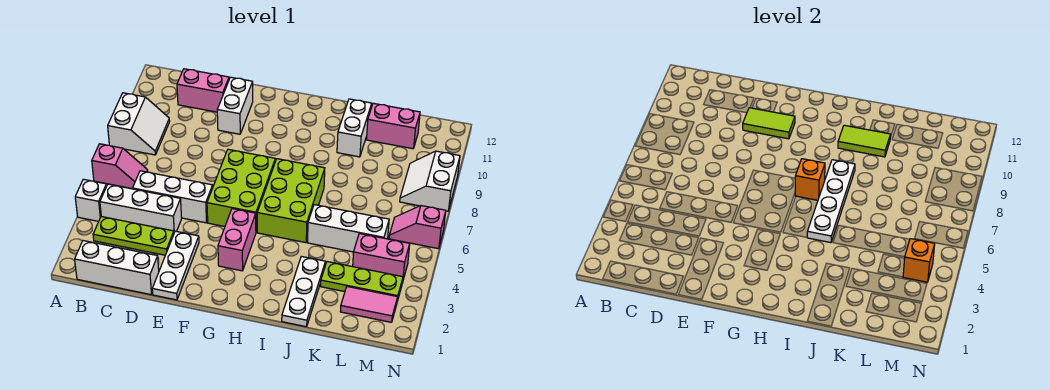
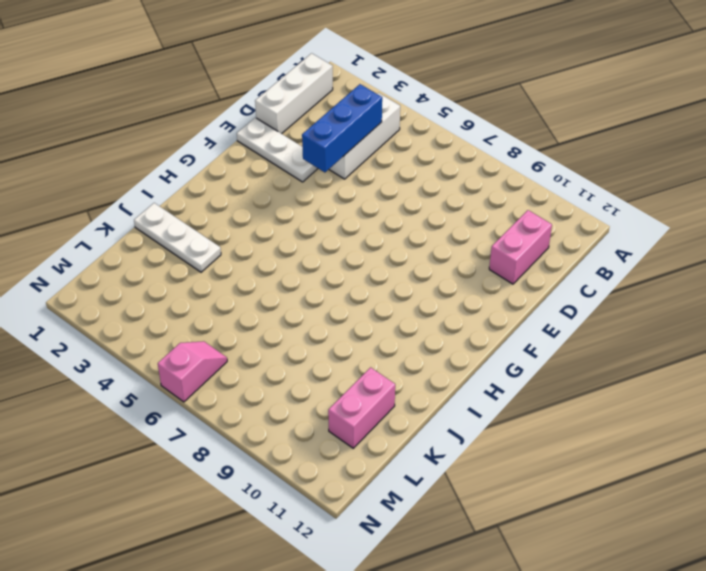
blue brick C4:E4 level 2 -> none
none -> white brick A4 level 1
none -> pink slope A6:B6 level 1 top A
none -> white slope A8:B9 level 1 top A

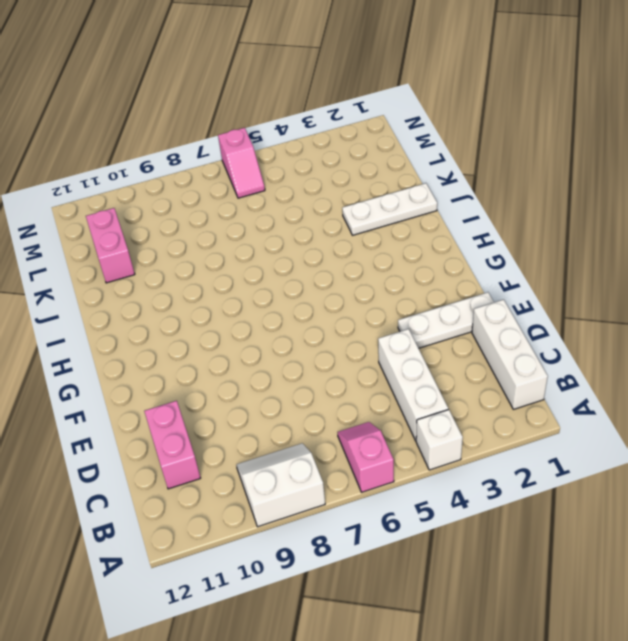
none -> lime plate B3:D3 level 1
none -> white brick C5:E5 level 1
none -> white brick E10:E11 level 1

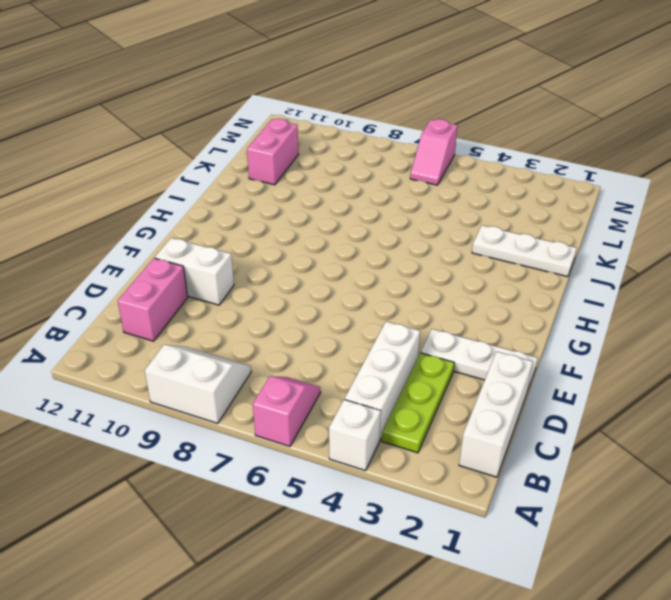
none -> white brick C5:E5 level 1
none -> lime brick F5:G7 level 1
none -> pink brick G3:G4 level 1

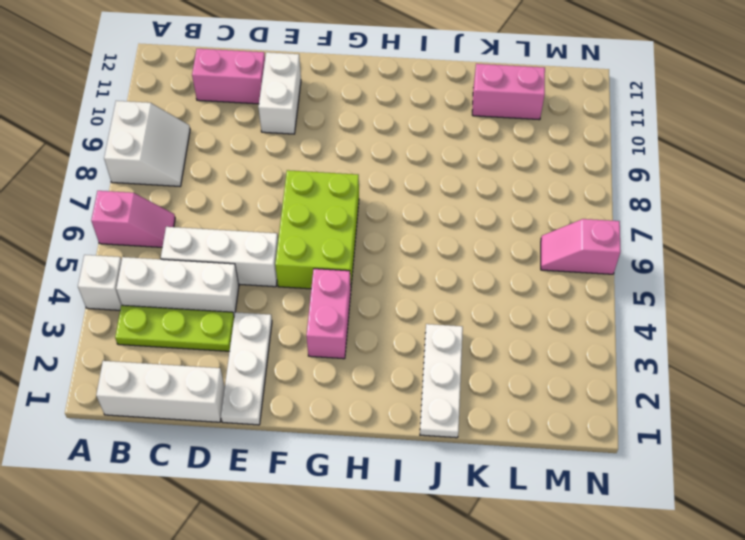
none -> lime brick H5:I7 level 1
none -> white brick J5:L5 level 1
none -> white brick J10:J11 level 1

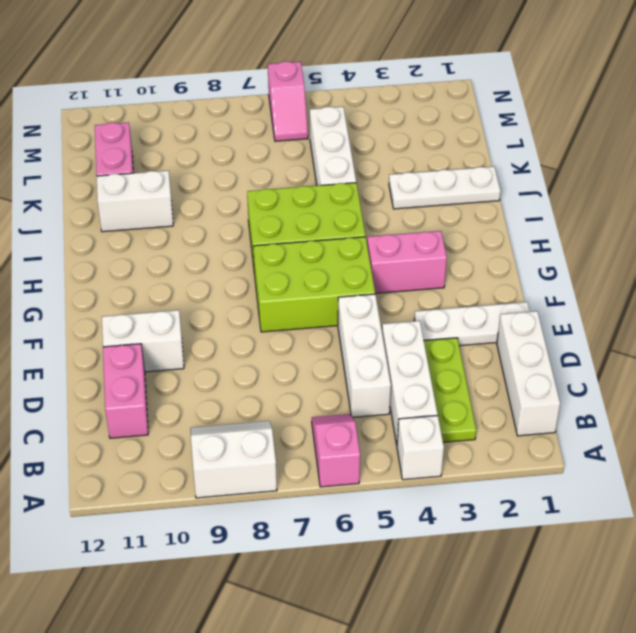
none -> lime plate K3:M3 level 1
none -> pink tile L2:M2 level 1
none -> pink brick L4:M4 level 1

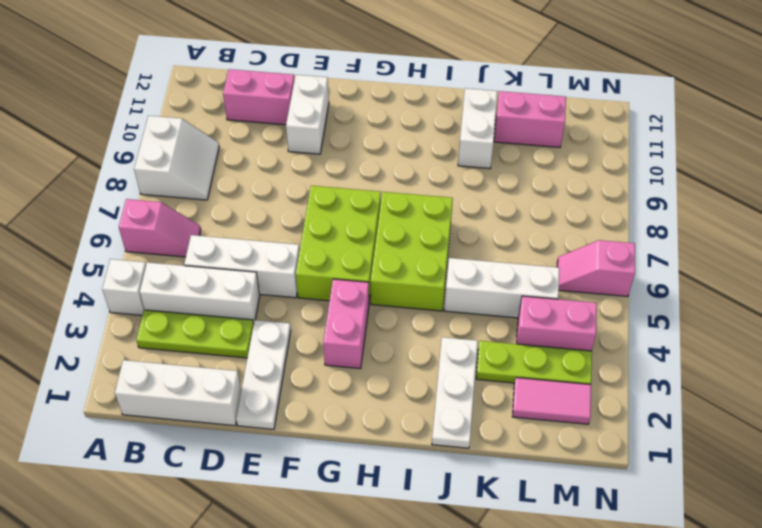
none -> white slope M8:N9 level 1 top N
none -> lime tile E10:F10 level 2
none -> orange brick H7 level 2

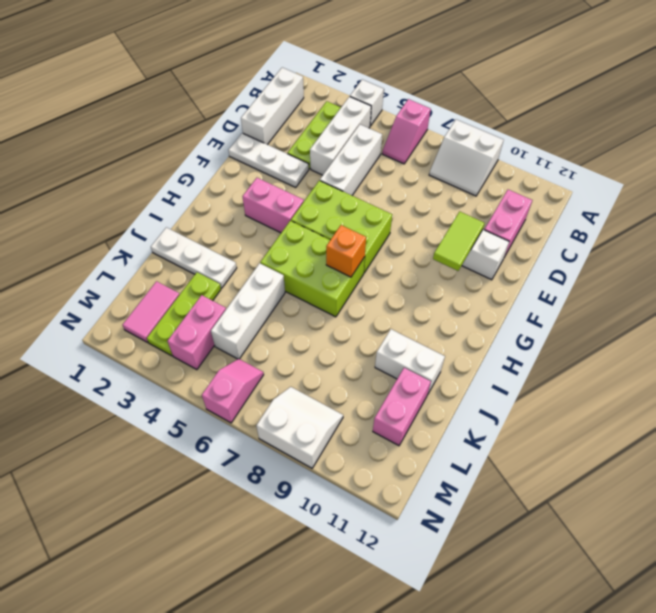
none -> white plate I5:I8 level 2
none -> lime tile I10:J10 level 2
none -> orange brick M4 level 2

